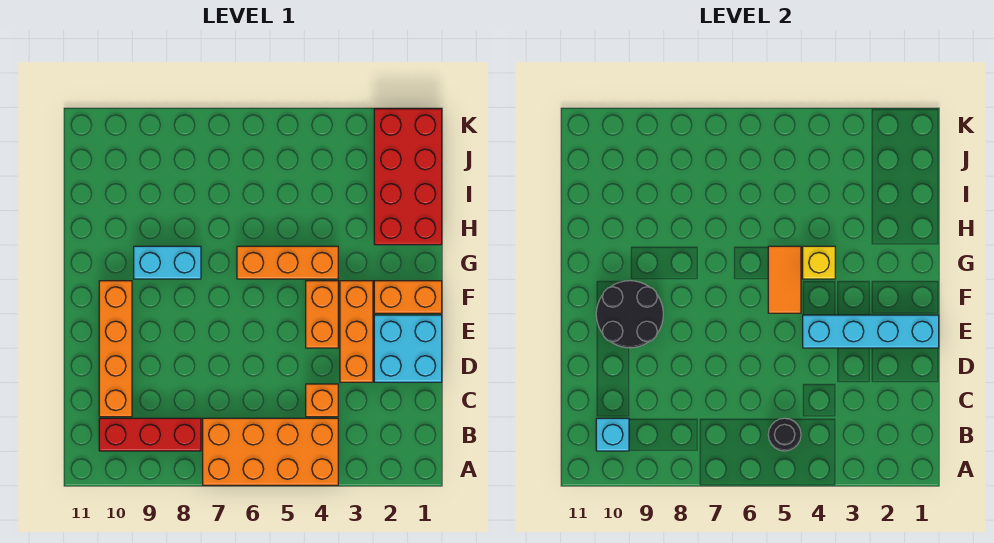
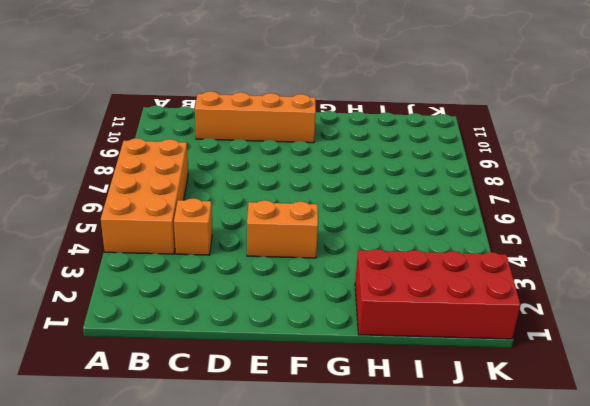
none -> red brick B8:B10 level 1
none -> cyan brick D1:E2 level 1
none -> orange brick D3:F3 level 1

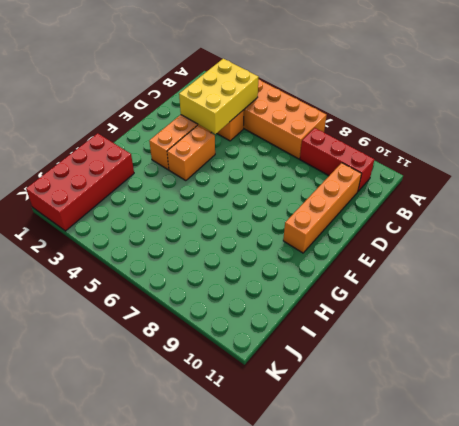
yellow brick B3:D4 level 2 -> none
none -> cyan brick D1:E2 level 1
none -> orange brick F1:F2 level 1
none -> orange brick G4:G6 level 1

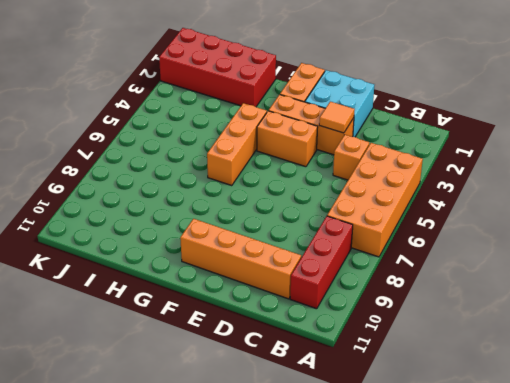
orange tile D3 level 2 -> none
none -> cyan brick G8:G9 level 1
none -> black round brick B5 level 2
none -> cyan brick B10 level 2

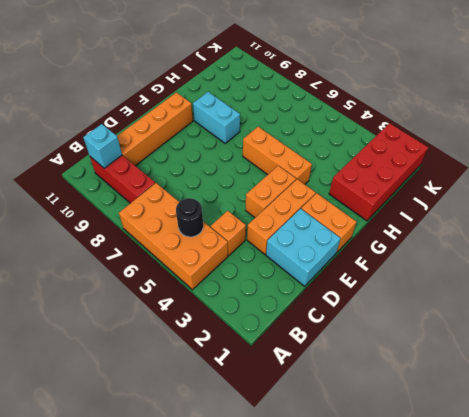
none -> cyan brick E1:E4 level 2
none -> black round brick E9:F10 level 2
none -> orange tile F5:G5 level 2

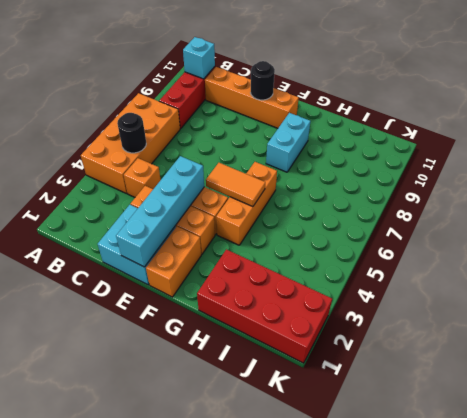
black round brick E10 level 2 -> black round brick E9:F10 level 2
none -> yellow brick G4 level 2

